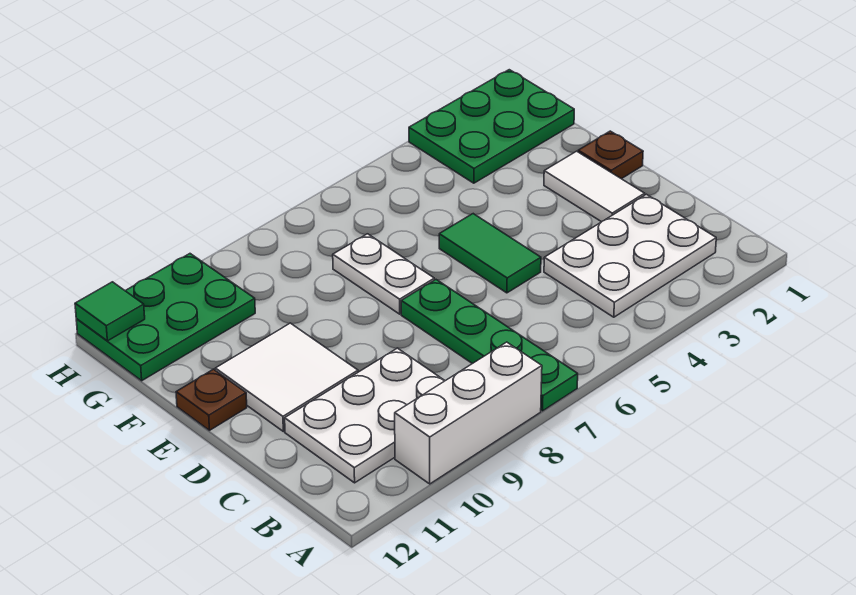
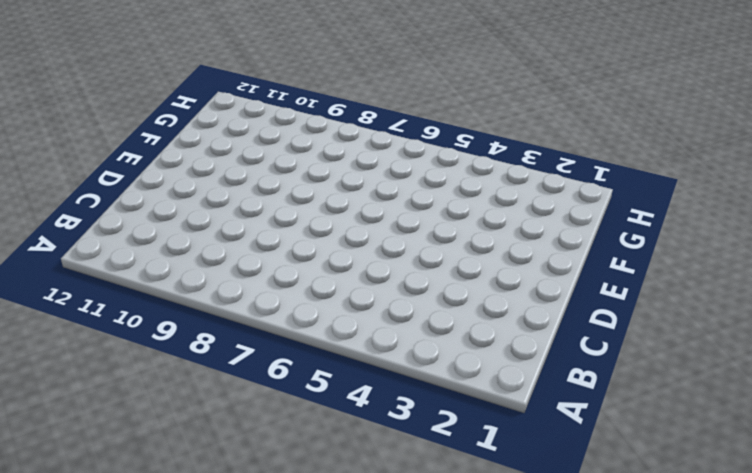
none -> green plate A7:D7 level 1
none -> white brick A8:A10 level 1
none -> white plate B2:C4 level 1

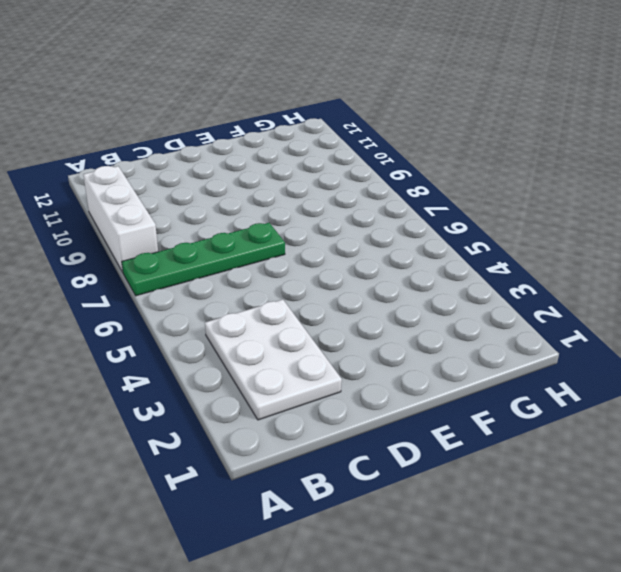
none -> white plate B9:C11 level 1
none -> white tile D2:E2 level 1
none -> green tile D5:E5 level 1

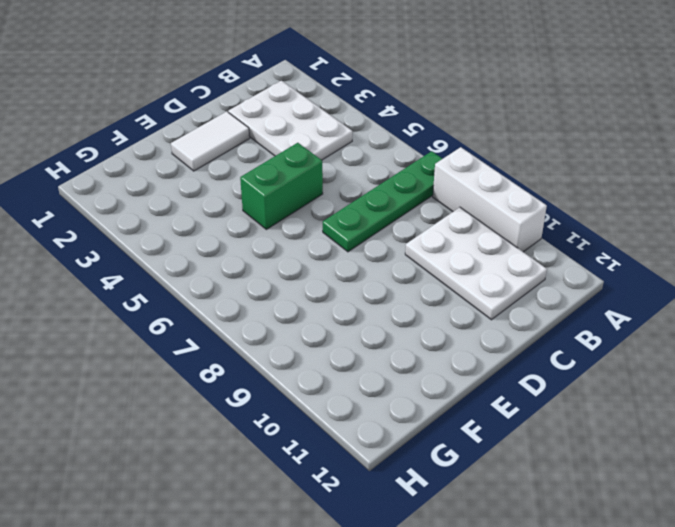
green brick D5:E5 level 1 -> green tile D5:E5 level 1
none -> white tile D10:E11 level 1
none -> brown plate E1 level 1
none -> white plate E7:F7 level 1

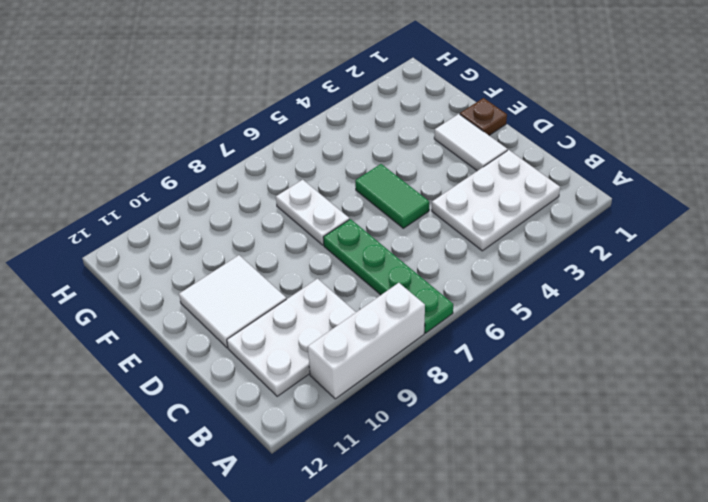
none -> brown plate E12 level 1
none -> green plate G1:H3 level 1
none -> green plate G10:H12 level 1

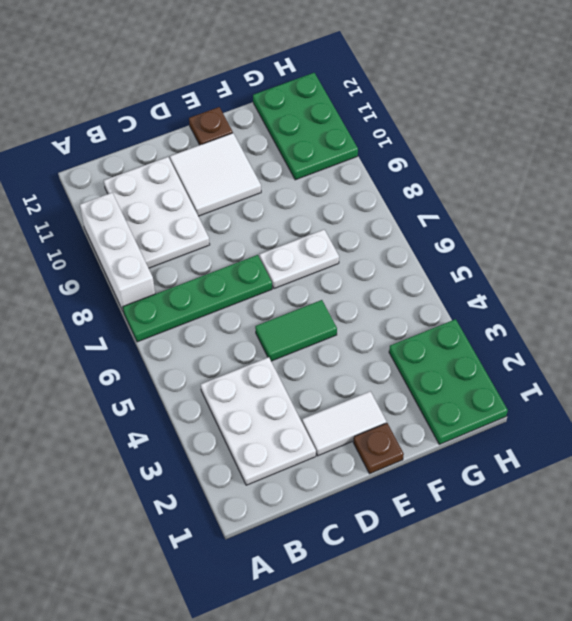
none -> green tile H12 level 2

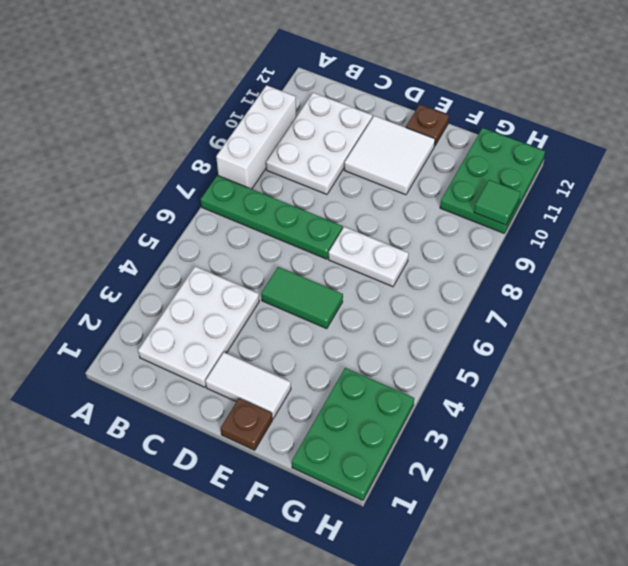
green tile H10 level 2 -> green tile H12 level 2

